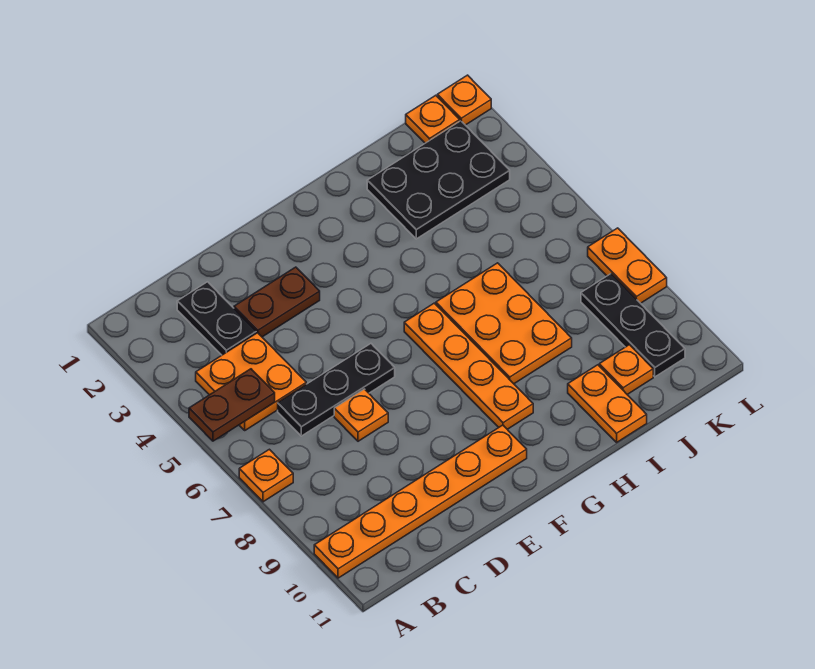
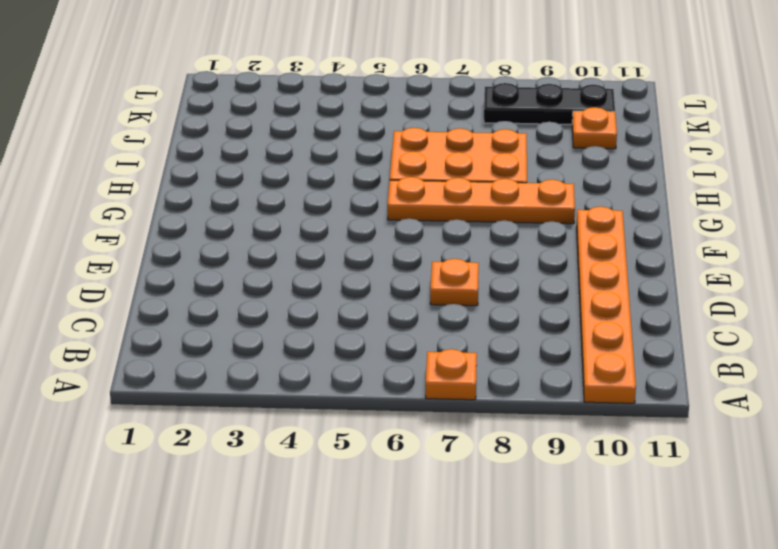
none -> orange plate B4:C5 level 1
none -> black plate C2:C3 level 1
none -> black plate C6:E6 level 1

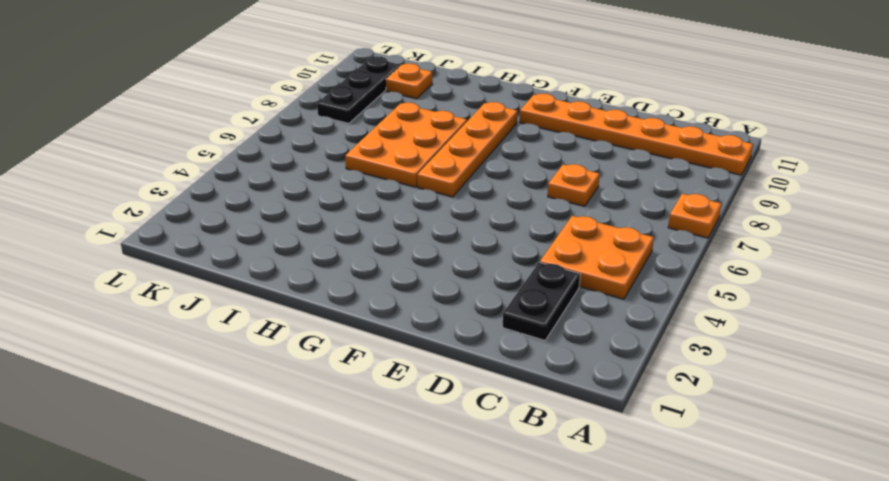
none -> black plate C6:E6 level 1
none -> brown plate D3:E3 level 1
none -> black plate I2:K3 level 1

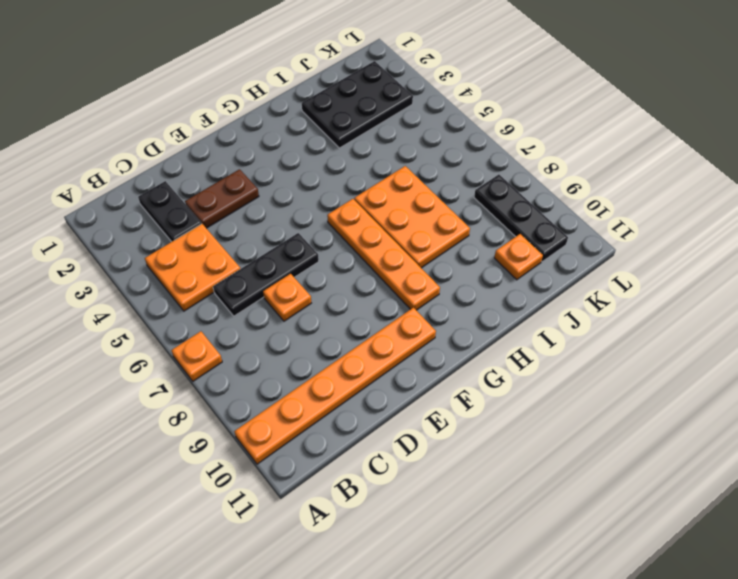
none -> orange plate I10:I11 level 1
none -> orange plate K1 level 1
none -> orange plate L1 level 1

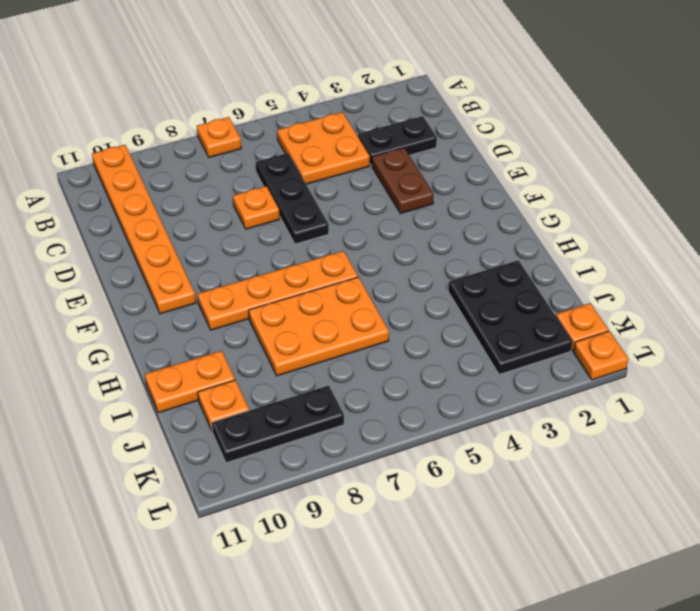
none -> orange plate L7:L8 level 1
none -> brown plate A5:B5 level 2

